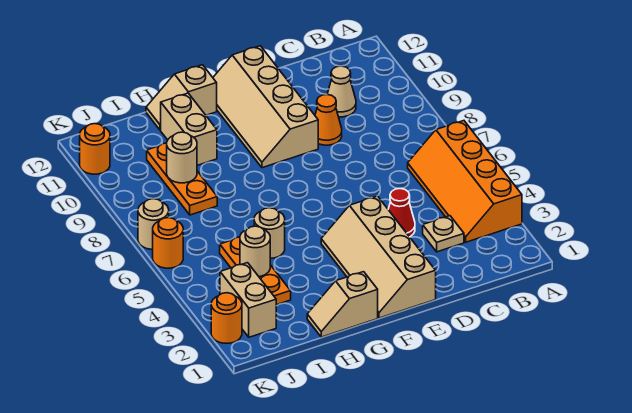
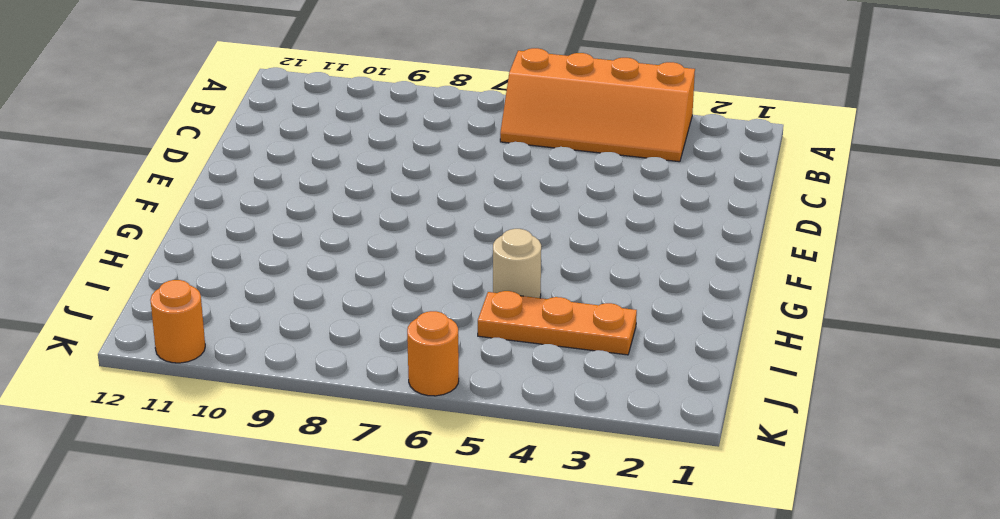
none -> tan plate C3 level 1
none -> tan cone C10 level 1
none -> red cone D4 level 1

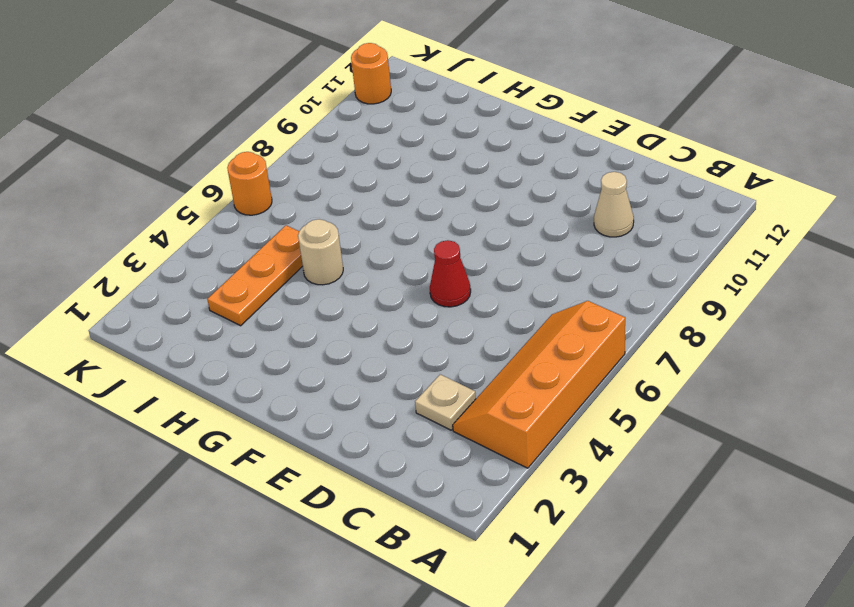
red cone E6 level 1 -> red cone D4 level 1
none -> orange cone D9 level 1
none -> tan slope E1:F4 level 1 top E
none -> tan slope E9:F12 level 1 top E

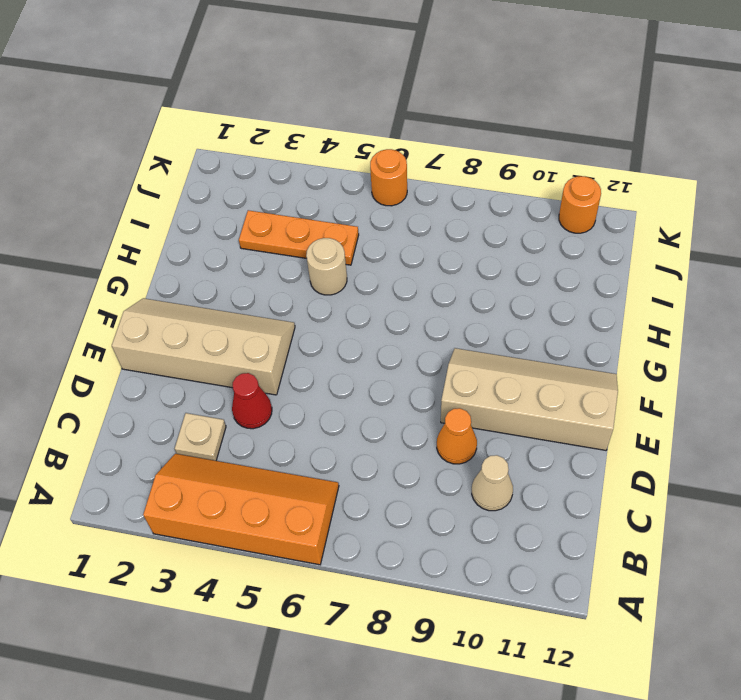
none -> tan slope G1:H1 level 1 top G
none -> tan slope G12:H12 level 1 top G
none -> tan brick H10:H11 level 1

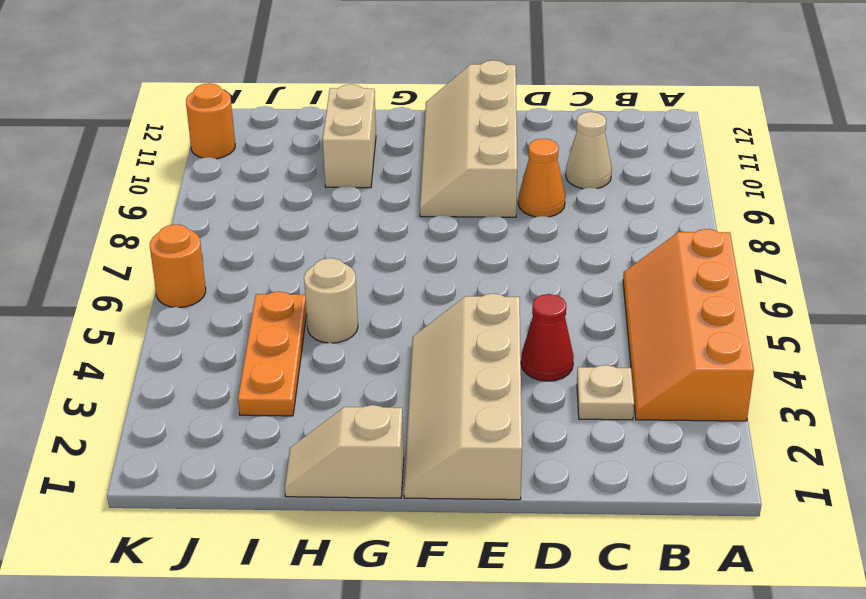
none -> tan slope G12:H12 level 1 top G
none -> orange plate I8:I10 level 1
none -> tan brick J2:J3 level 1

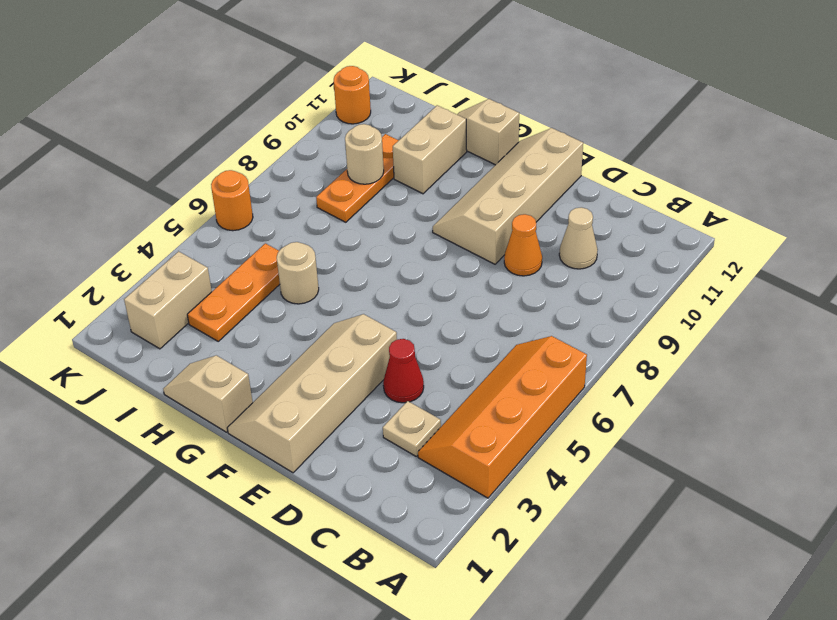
none -> orange round brick K2 level 1
none -> tan round brick K7 level 1
none -> tan round brick I4 level 2

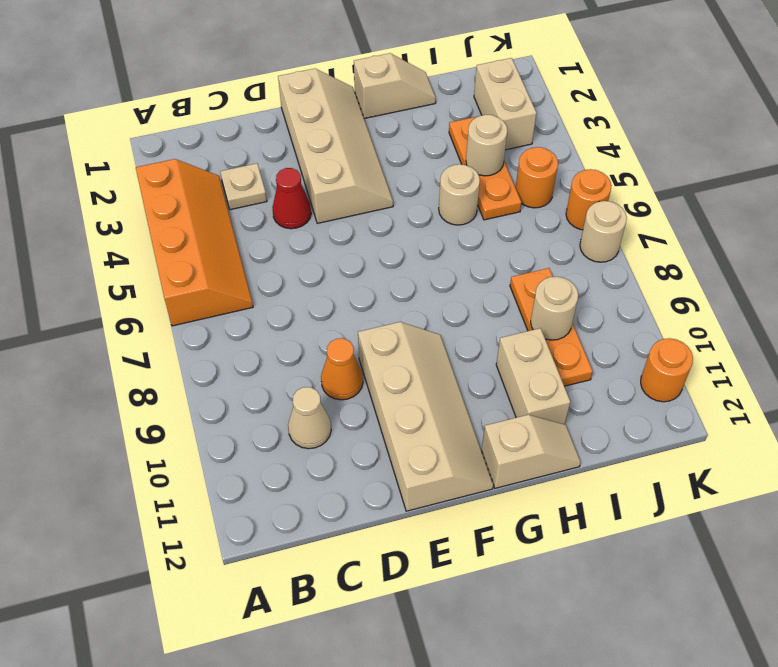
orange round brick J5 level 1 -> orange round brick K2 level 1

